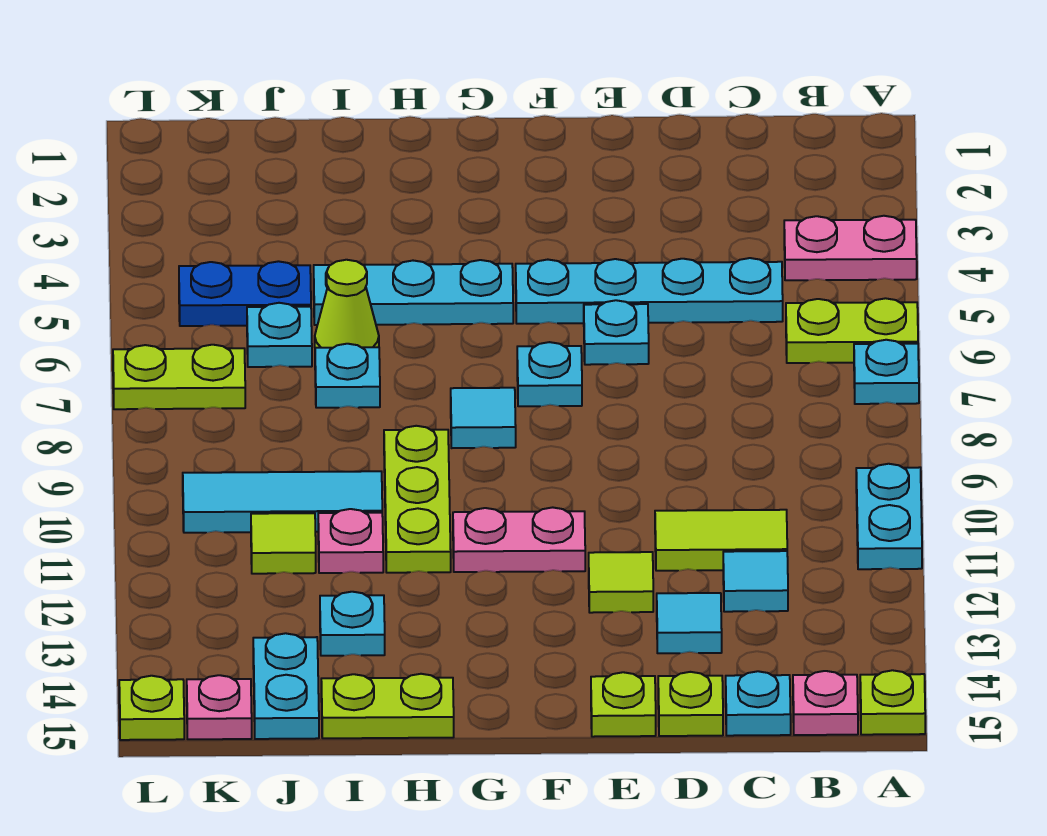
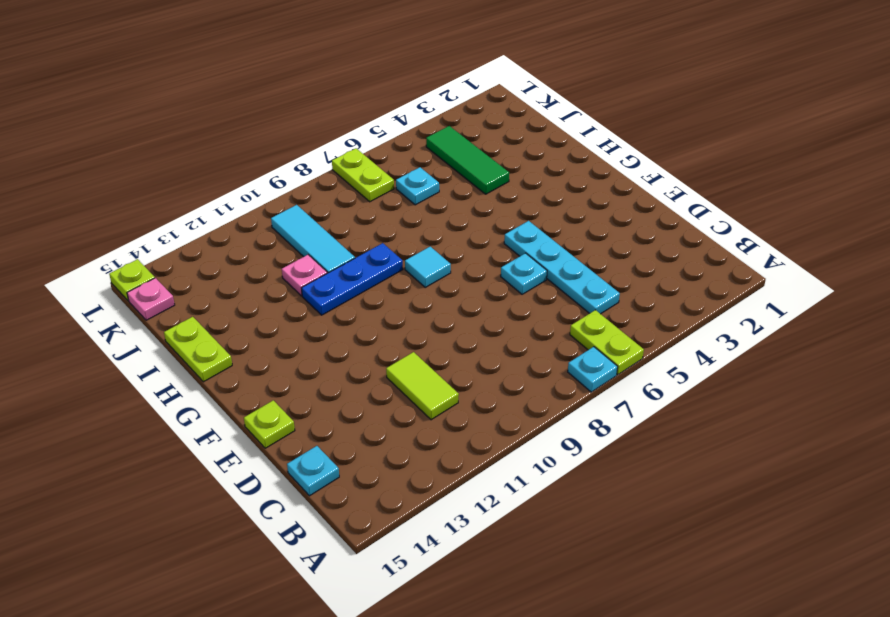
blue plate H9:H11 level 1 -> lime plate H9:H11 level 1
green tile I4:K4 level 1 -> none
none -> pink plate A4:B4 level 1
none -> cyan plate A10:A11 level 1
none -> lime plate A15 level 1
none -> pink plate B15 level 1

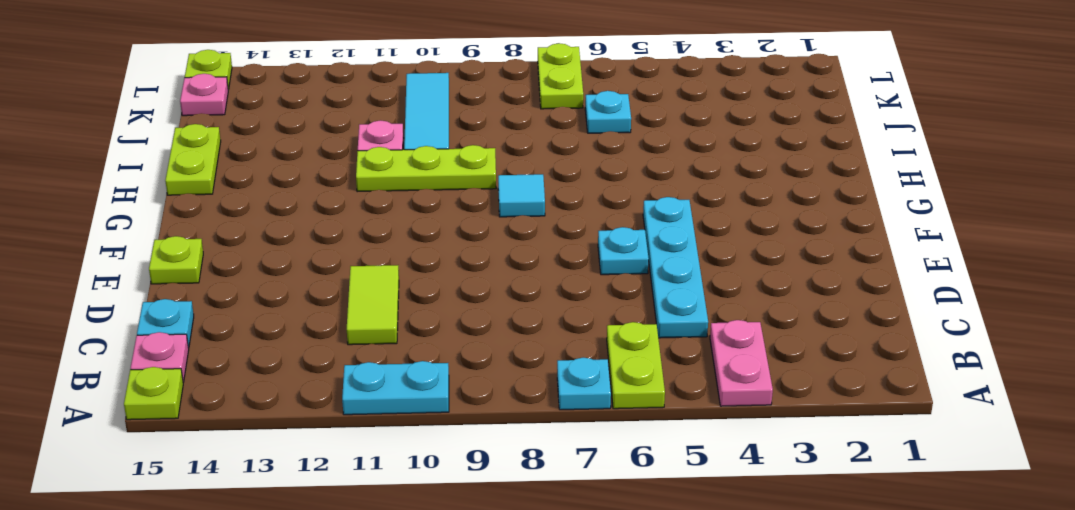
none -> cyan tile C12 level 1
none -> cyan tile D13 level 1
none -> lime plate D15 level 1
none -> lime tile E12 level 1

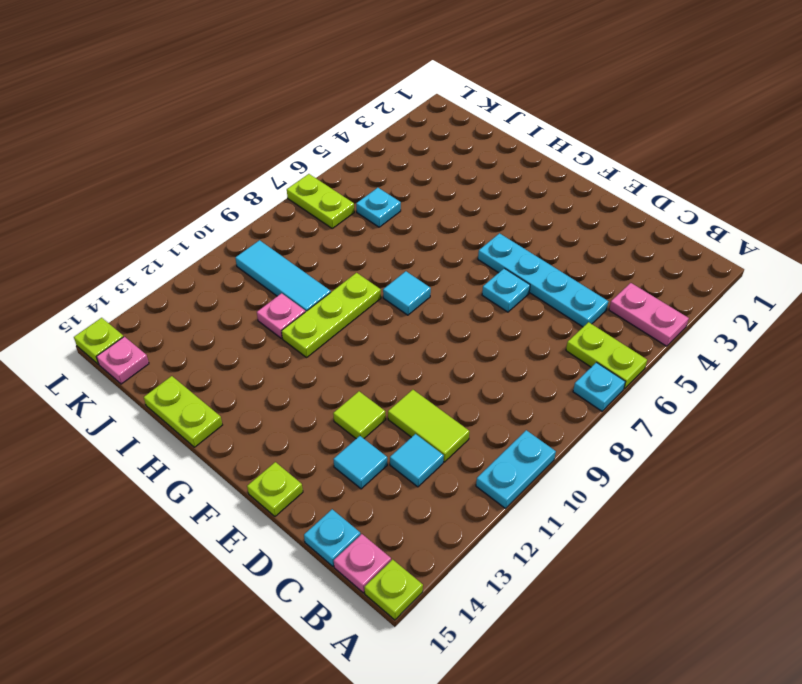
none -> lime plate D15 level 1
none -> cyan plate F7 level 1
none -> pink plate F11:G11 level 1
none -> cyan plate G5:I5 level 1

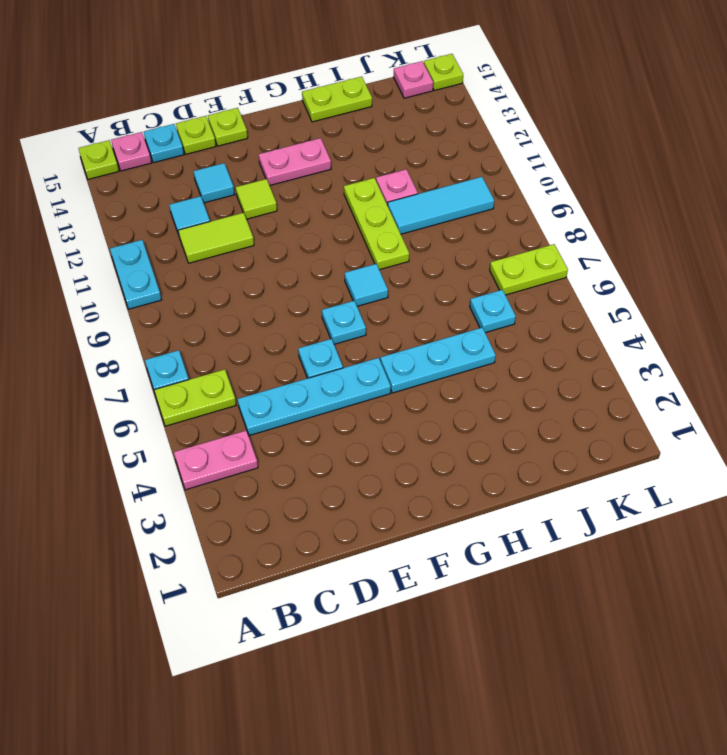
pink plate F13:G13 level 1 -> pink plate F11:G11 level 1
none -> lime cone I6 level 1
none -> cyan plate I7 level 1
none -> cyan plate I13 level 1
none -> blue plate J5:K5 level 1

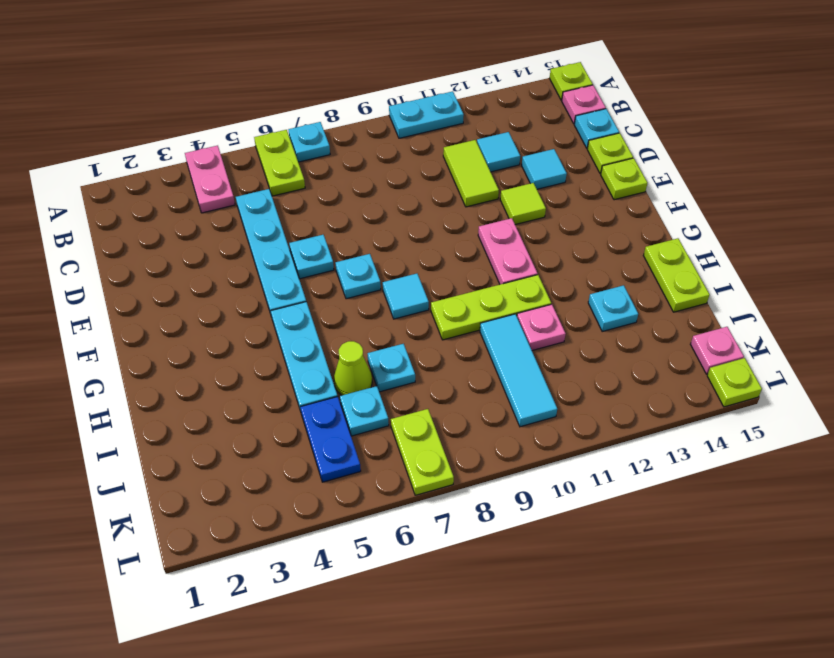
none -> lime tile J11 level 1
none -> cyan plate J14:J15 level 1

